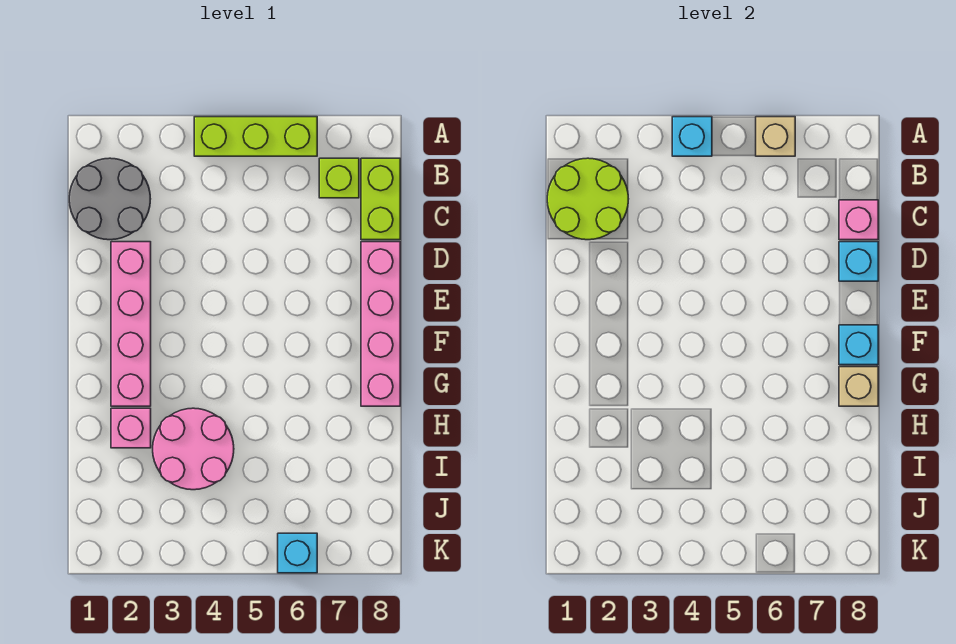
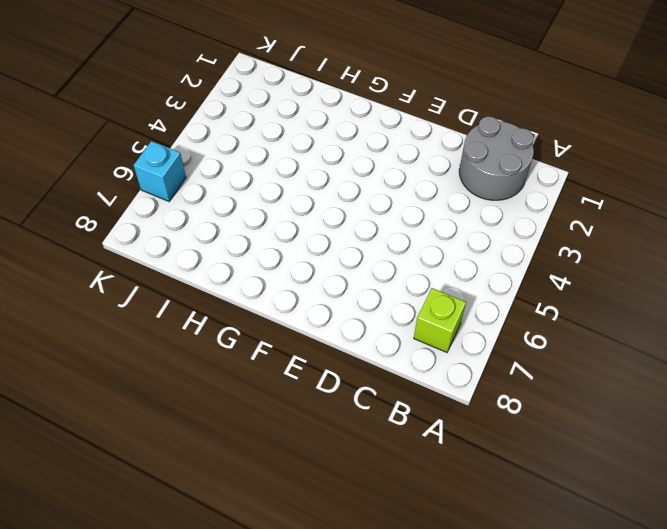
none -> lime brick A4:A6 level 1
none -> lime brick B8:C8 level 1
none -> pink brick D2:G2 level 1

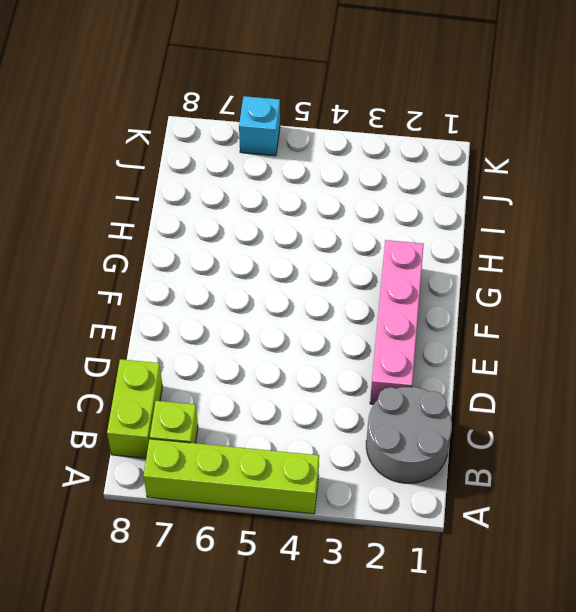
lime brick A4:A7 level 1 -> lime brick A4:A6 level 1
none -> pink brick D8:G8 level 1
none -> pink brick H2 level 1
none -> pink round brick H3:I4 level 1

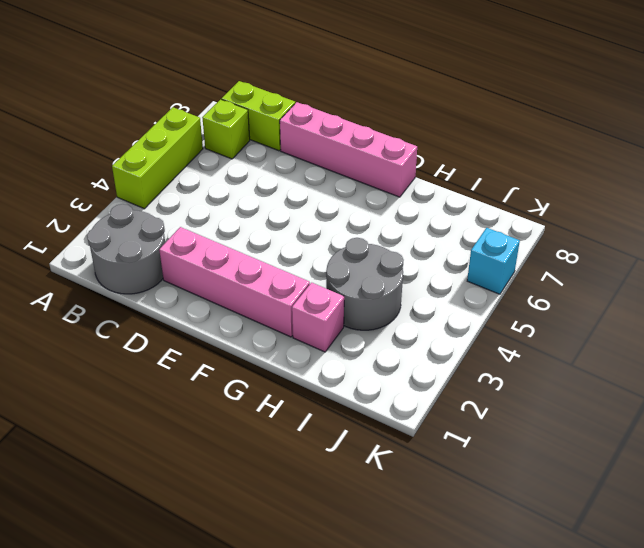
grey round brick H3:I4 level 1 -> pink round brick H3:I4 level 1
none -> cyan brick A4 level 2
none -> tan brick A6 level 2
none -> lime round brick B1:C2 level 2

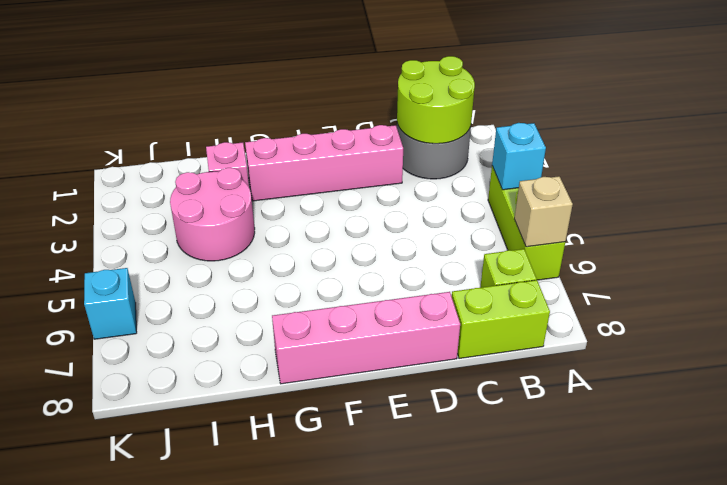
none -> pink brick C8 level 2
none -> cyan brick D8 level 2
none -> cyan brick F8 level 2

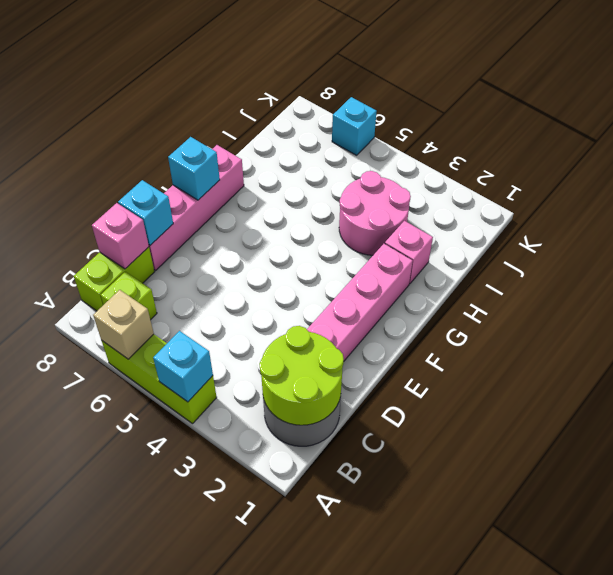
none -> tan brick G8 level 2

